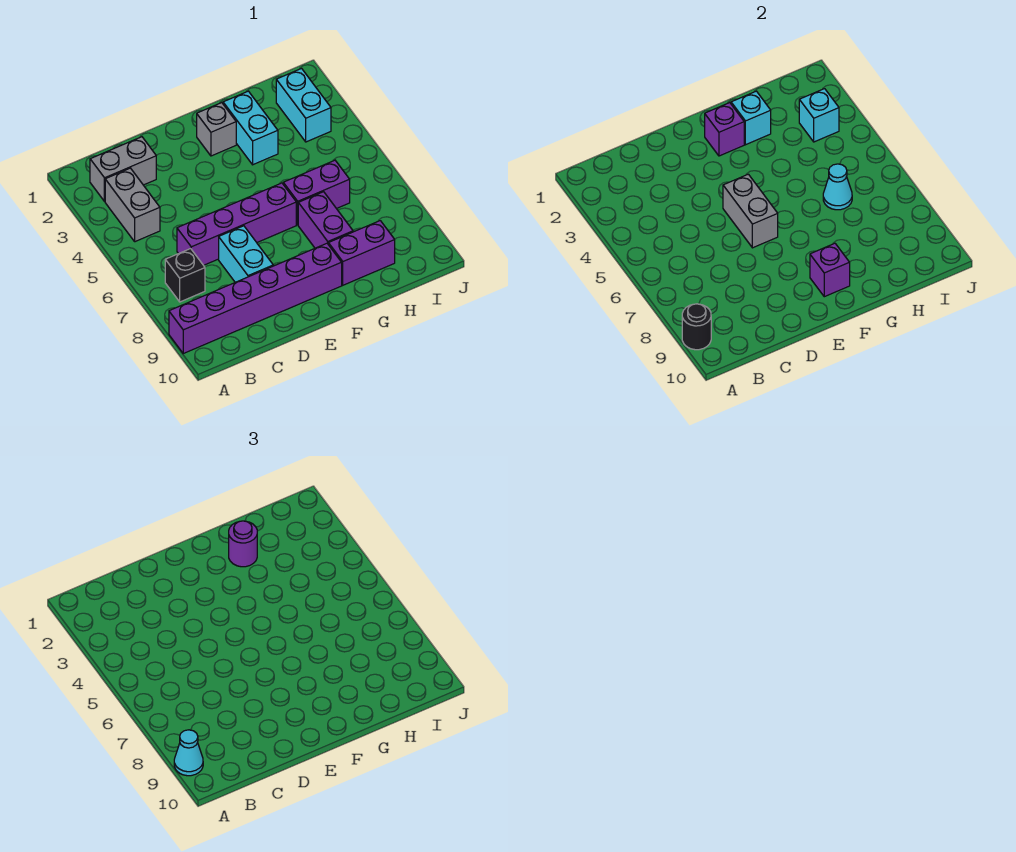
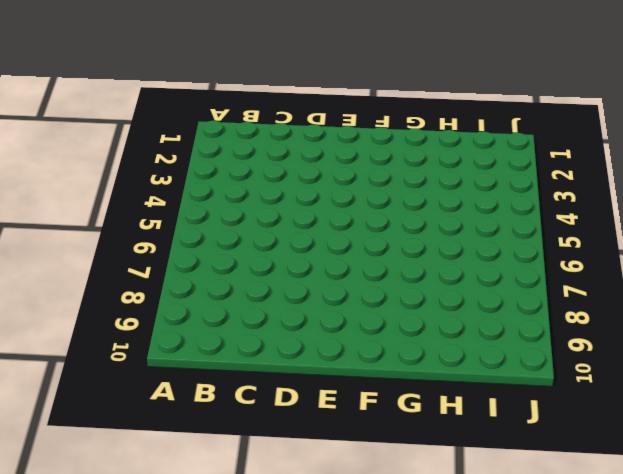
none -> purple brick A9:F9 level 1
none -> grey brick B2:C2 level 1
none -> grey brick B3:B4 level 1

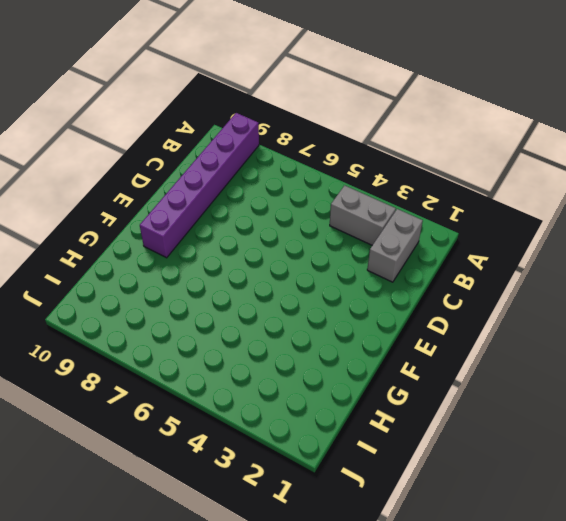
none -> black brick B7 level 1
none -> purple brick C6:F6 level 1
none -> cyan brick D7:D8 level 1

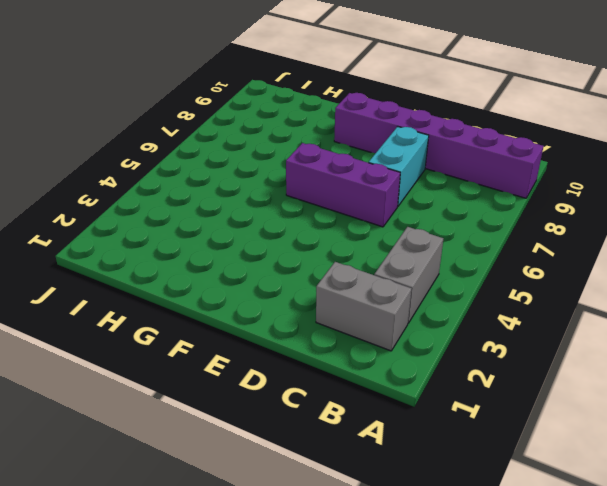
purple brick D6:F6 level 1 -> purple brick C6:F6 level 1
none -> black brick B7 level 1
none -> grey brick F2 level 1
none -> cyan brick G2:G3 level 1

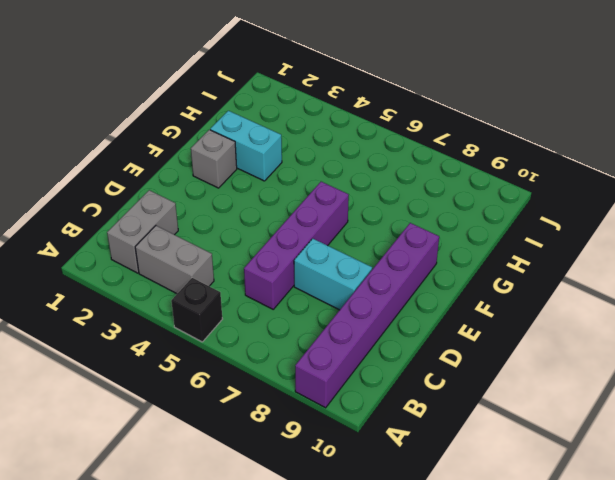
black brick A5 level 1 -> black brick B7 level 1
none -> purple brick G6:H6 level 1
none -> purple brick G7:G8 level 1
none -> purple brick G9:H9 level 1

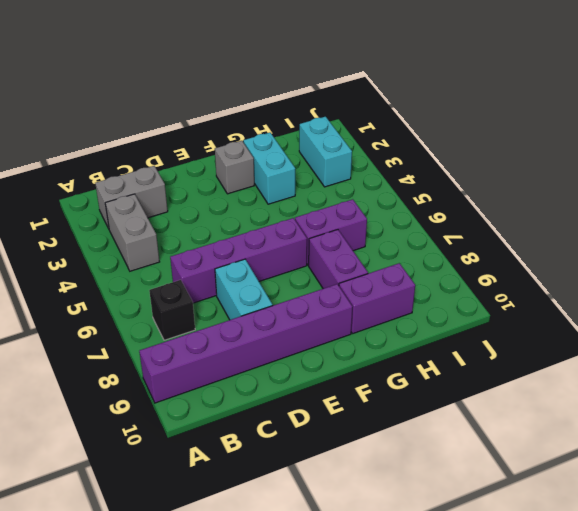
none -> black round brick A9 level 2
none -> grey brick E5:E6 level 2
none -> purple brick F2 level 2

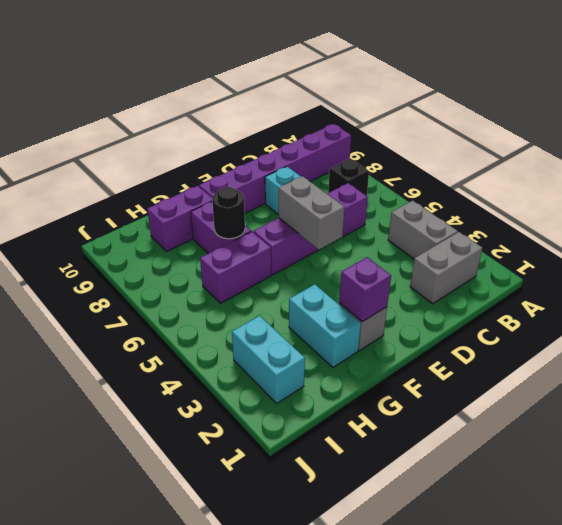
black round brick G7 level 2 -> black round brick A9 level 2
none -> purple brick F9 level 2
none -> cyan brick G2 level 2
none -> cyan cone H6 level 2

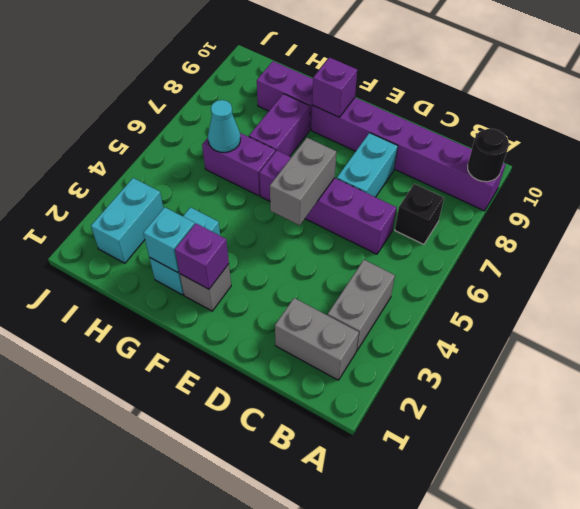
none -> cyan brick I3 level 2
none -> cyan cone A9 level 3
none -> purple round brick G2 level 3

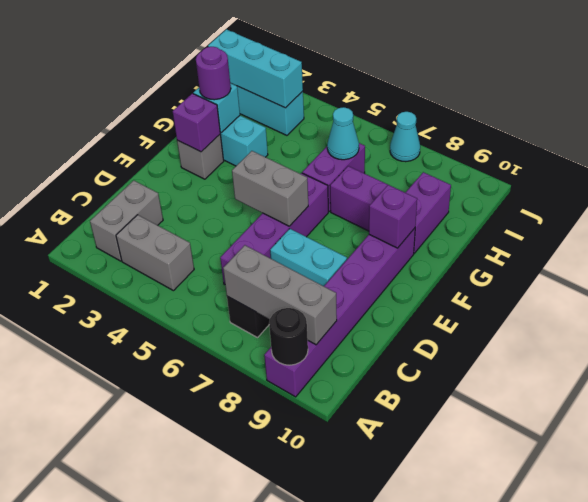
grey brick B7:B9 level 2 -> none
cyan brick I1:I3 level 2 -> cyan brick I3 level 2
cyan cone J7 level 1 -> cyan cone A9 level 3

